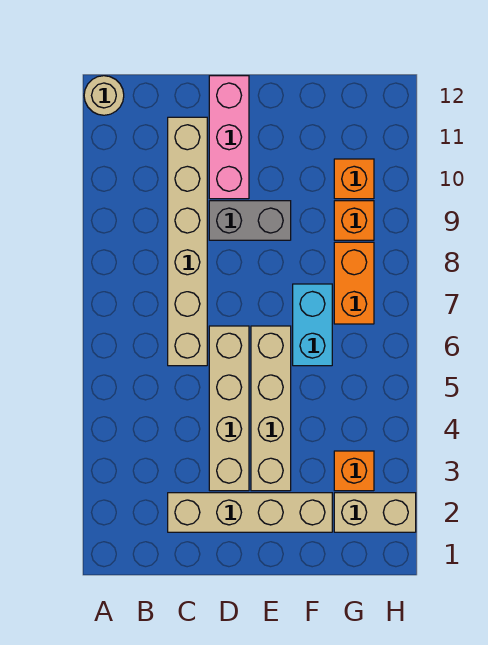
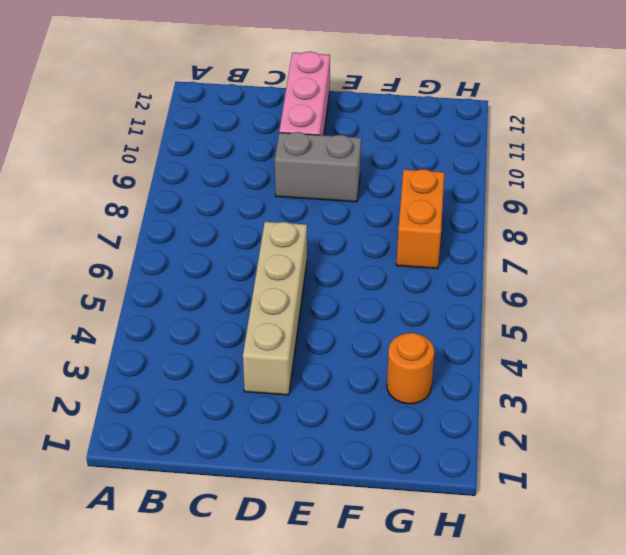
orange round brick G3 level 1 -> orange brick G3 level 1
none -> tan round brick A12 level 1
none -> tan brick C2:F2 level 1
none -> tan brick C6:C11 level 1

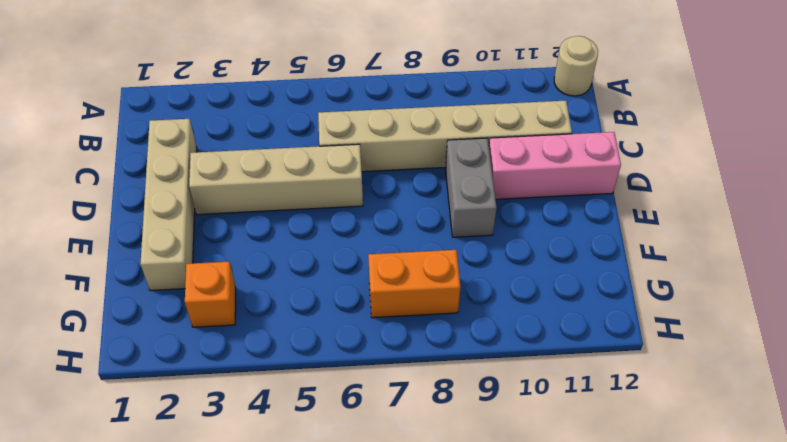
none -> tan brick E3:E6 level 1
none -> cyan brick F6:F7 level 1
none -> tan brick G2:H2 level 1

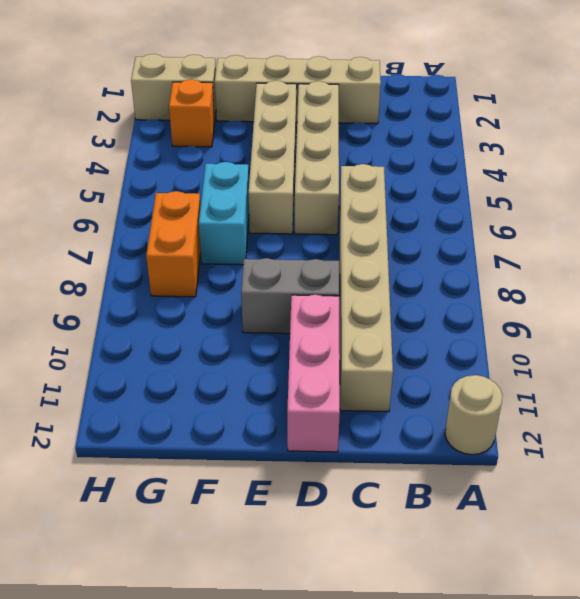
none -> orange brick G9 level 1
none -> orange brick G10 level 1

